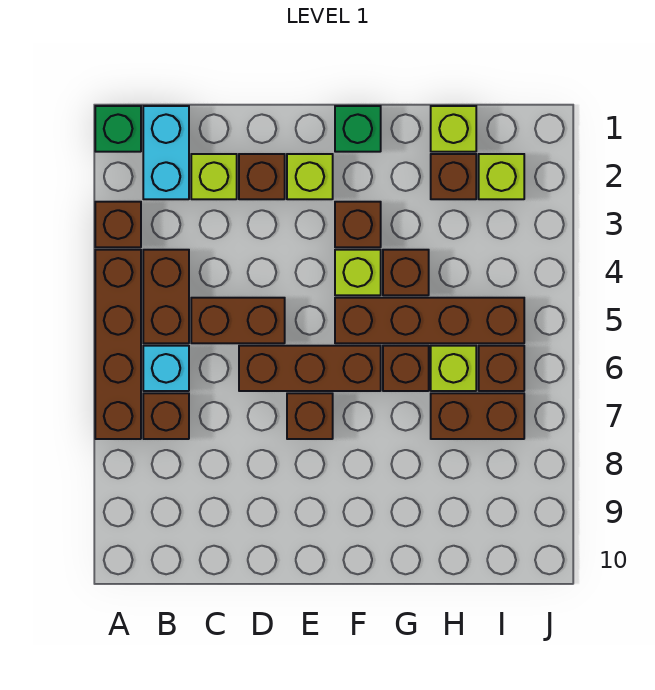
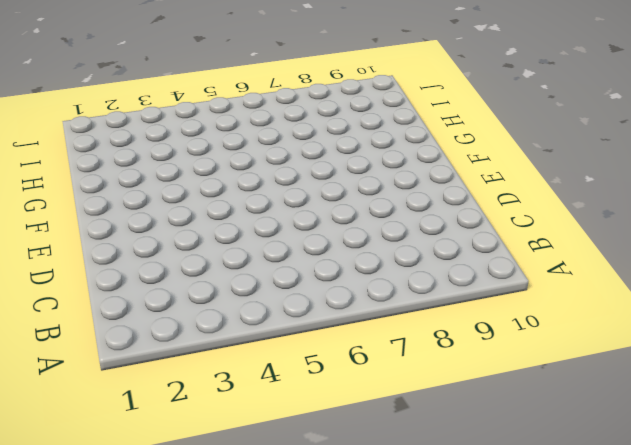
none -> green brick A1 level 1
none -> brown brick A3 level 1
none -> brown brick A4:A7 level 1

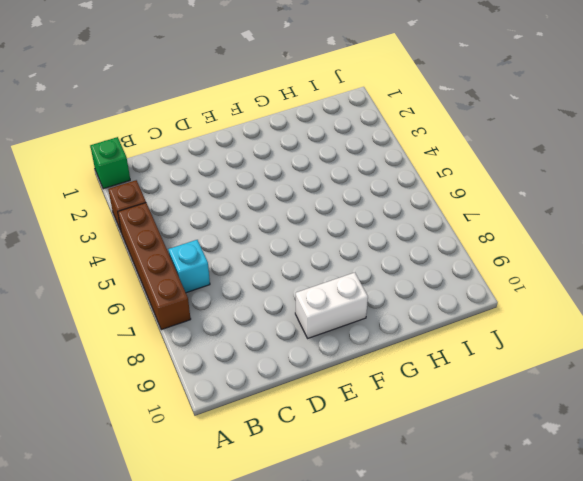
white brick E9:F9 level 1 -> none
none -> cyan brick B1:B2 level 1
none -> brown brick B4:B5 level 1
none -> brown brick B7 level 1

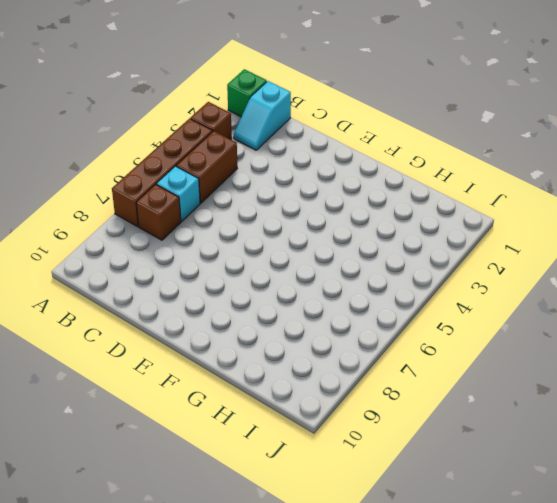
cyan slope B1:B2 level 1 top 1 -> cyan brick B1:B2 level 1
none -> lime brick C2 level 1
none -> brown brick C5:D5 level 1
none -> brown brick D2 level 1

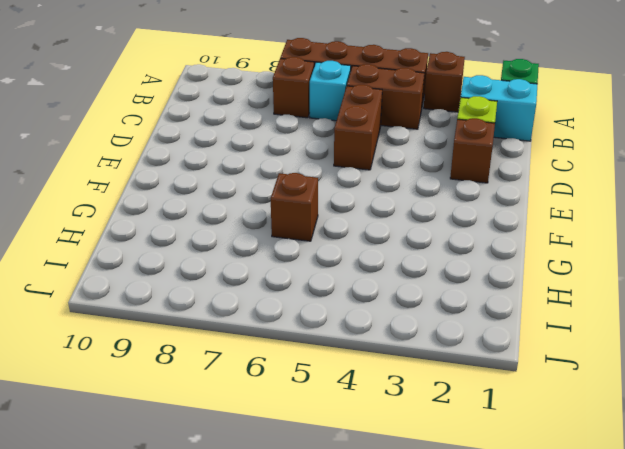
none -> brown brick D6:F6 level 1
none -> lime brick E2 level 1
none -> brown brick E7 level 1

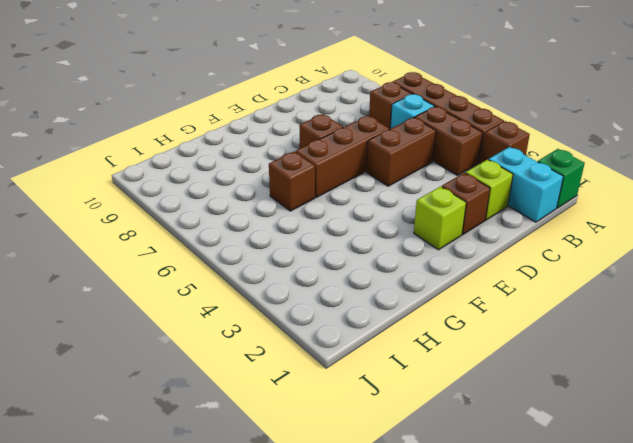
none -> green brick F1 level 1
none -> brown brick F3 level 1
none -> lime brick F4 level 1

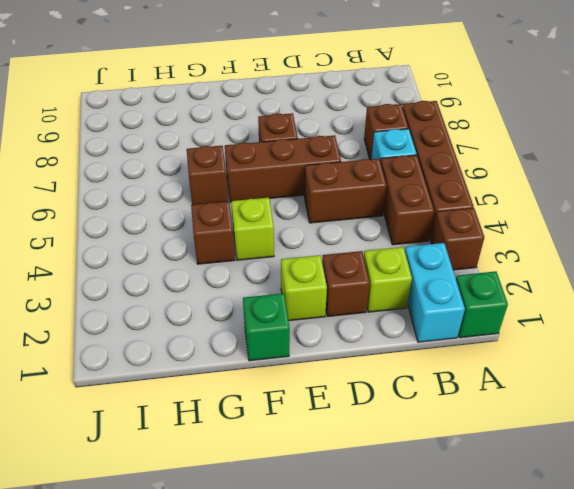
none -> brown brick F3 level 1
none -> brown brick F5:I5 level 1
none -> lime brick H1 level 1

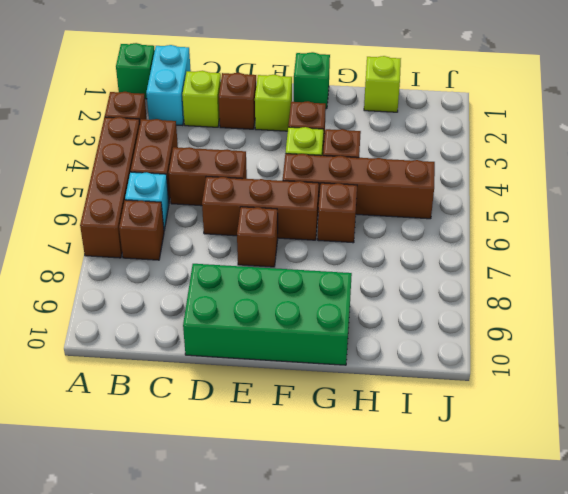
green brick D9:G10 level 1 -> none
none -> brown brick H2 level 1
none -> lime brick H6 level 1
none -> brown brick H7:I7 level 1

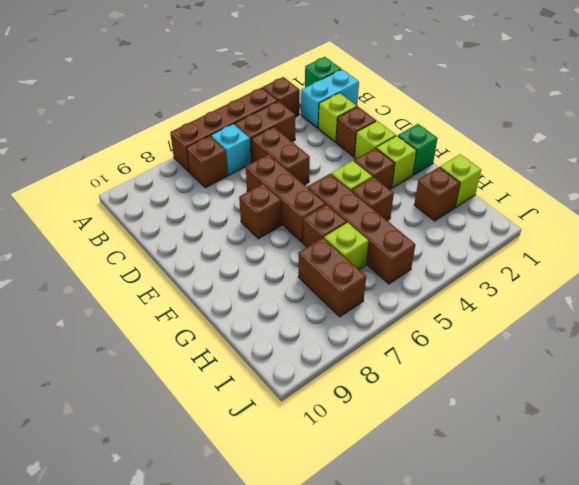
lime brick F2 level 1 -> lime brick I2 level 1
none -> brown brick I6 level 1

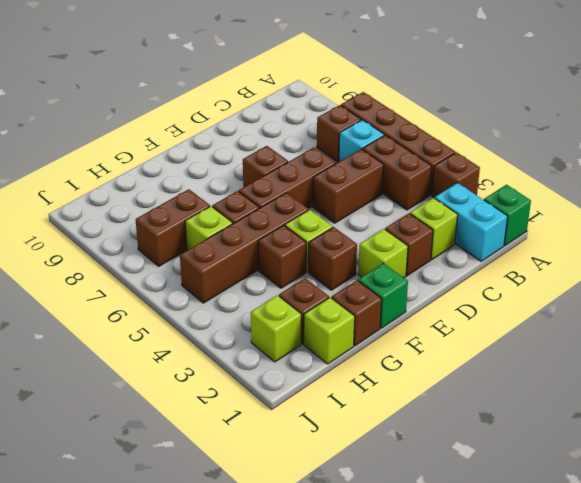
brown brick G1 level 1 -> brown brick I6 level 1

